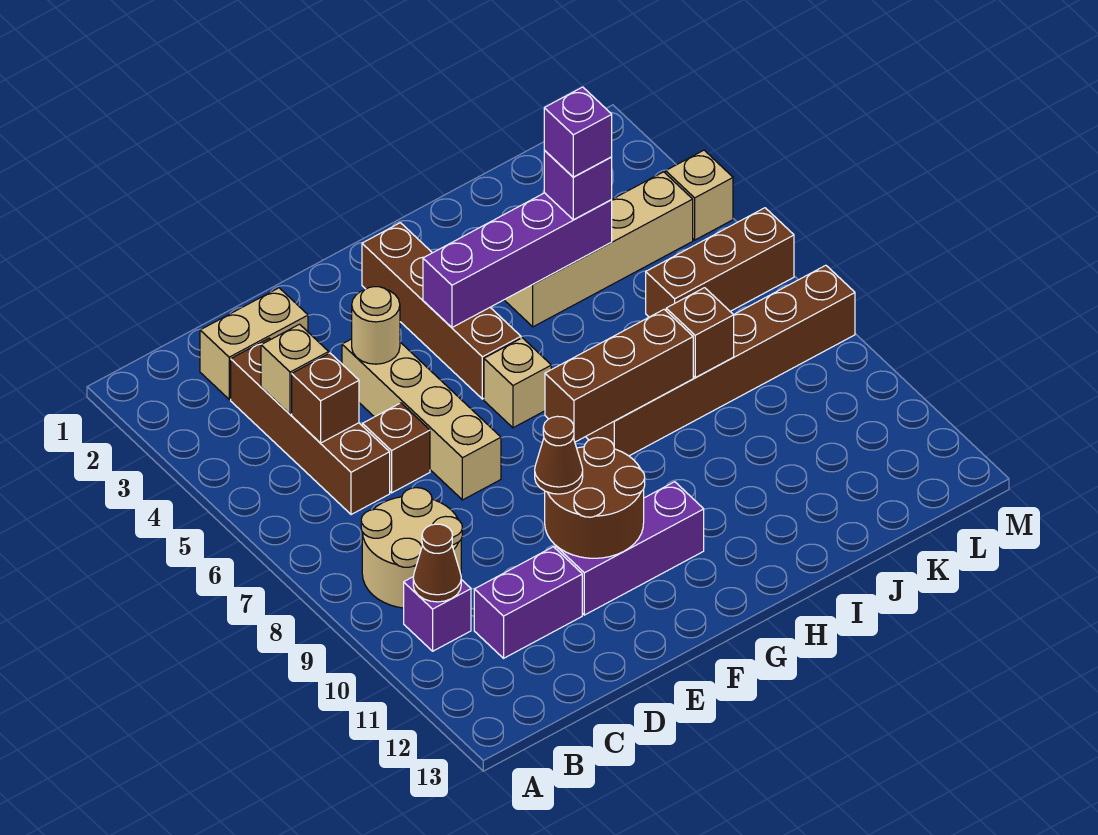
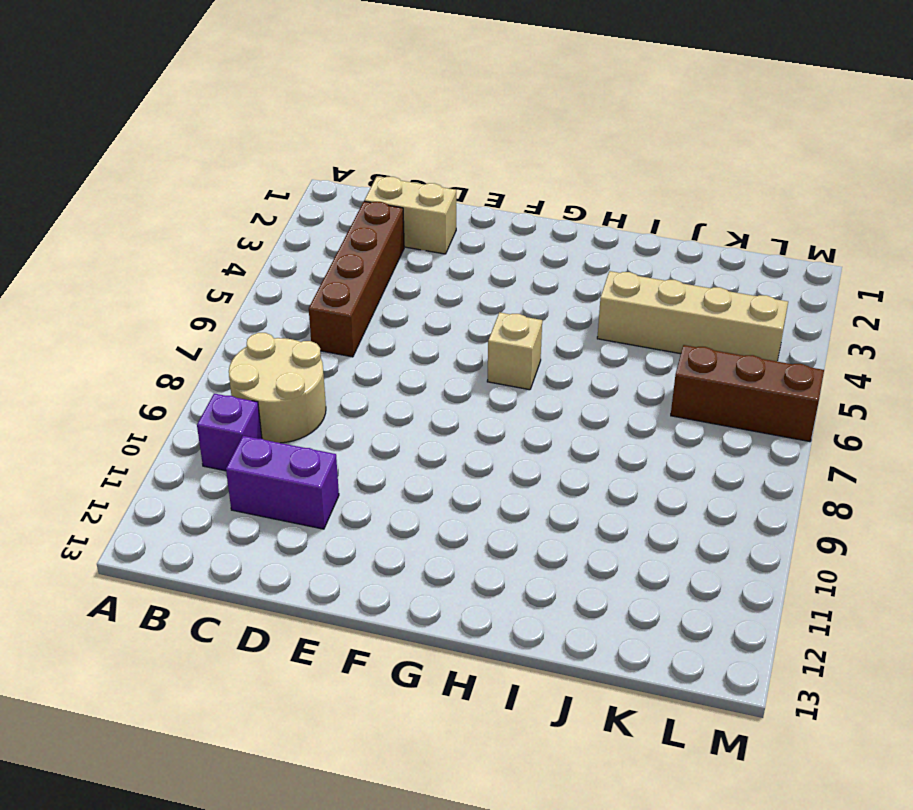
none -> brown brick D6 level 1
none -> tan brick E4:E7 level 1
none -> purple brick E11:G11 level 1

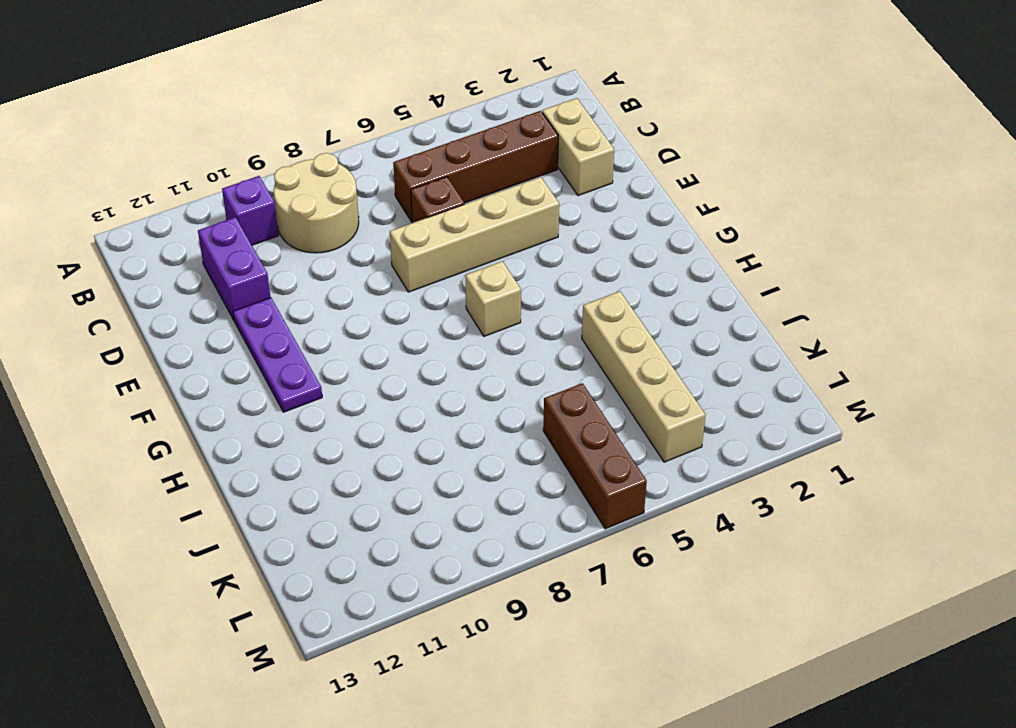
purple plate E11:G11 level 1 -> purple brick E11:G11 level 1
none -> brown brick G2:G5 level 1
none -> brown brick H8:M8 level 1
none -> tan brick M4 level 1

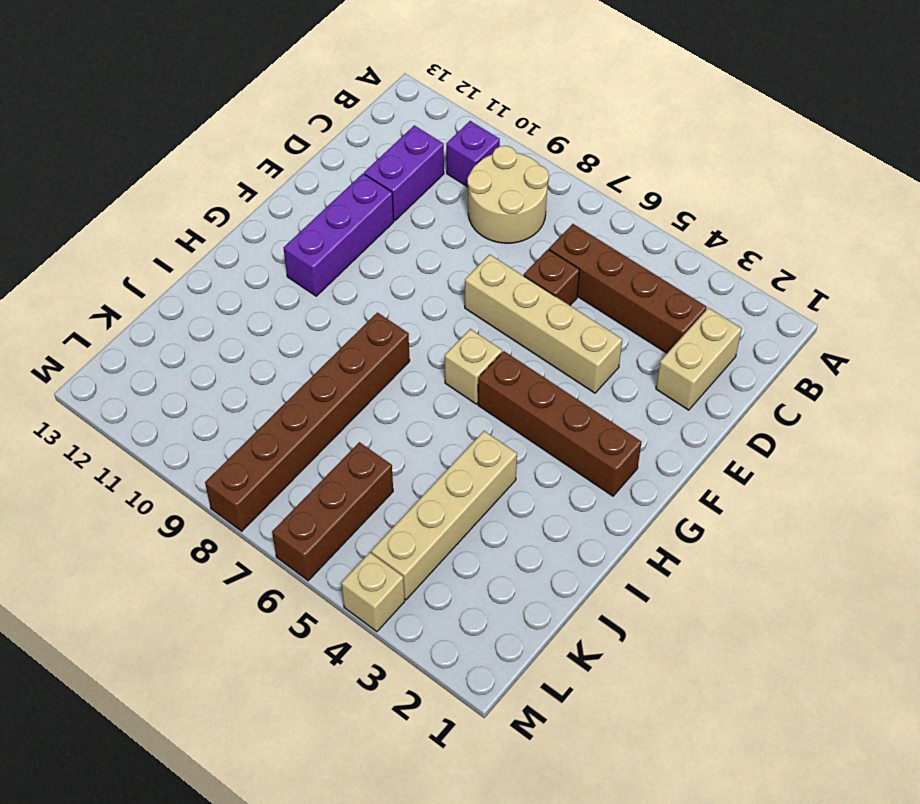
none -> brown cone B10 level 2
none -> tan brick C4 level 2
none -> brown brick C5 level 2

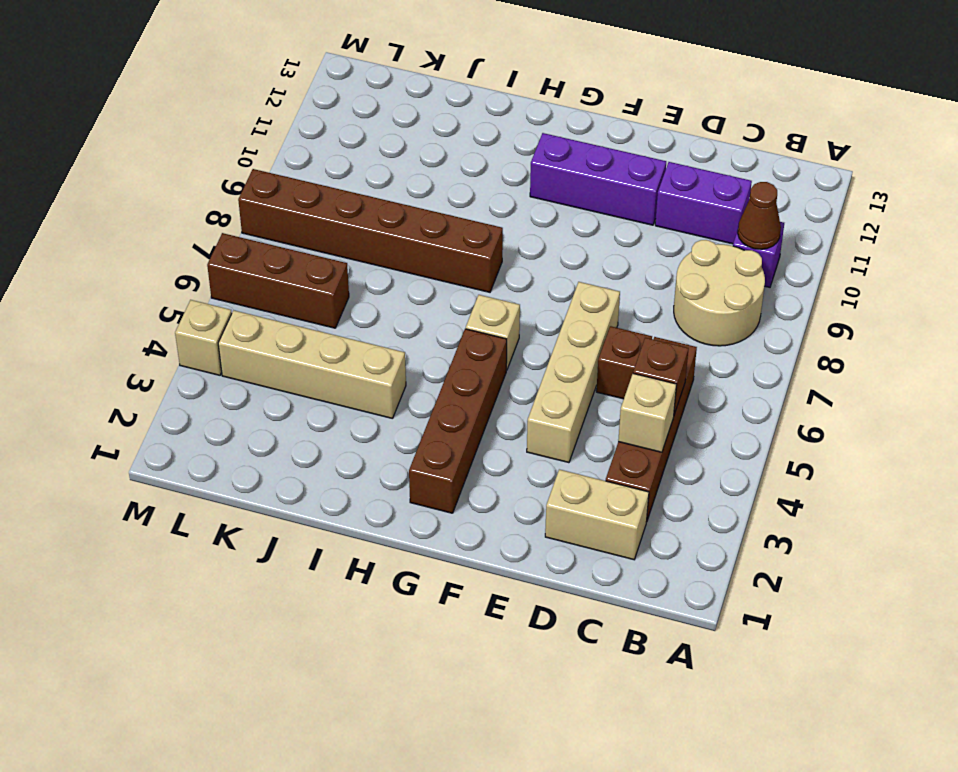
none -> tan round brick E4 level 2
none -> brown round brick E10:F11 level 2
none -> purple brick G4:J4 level 2

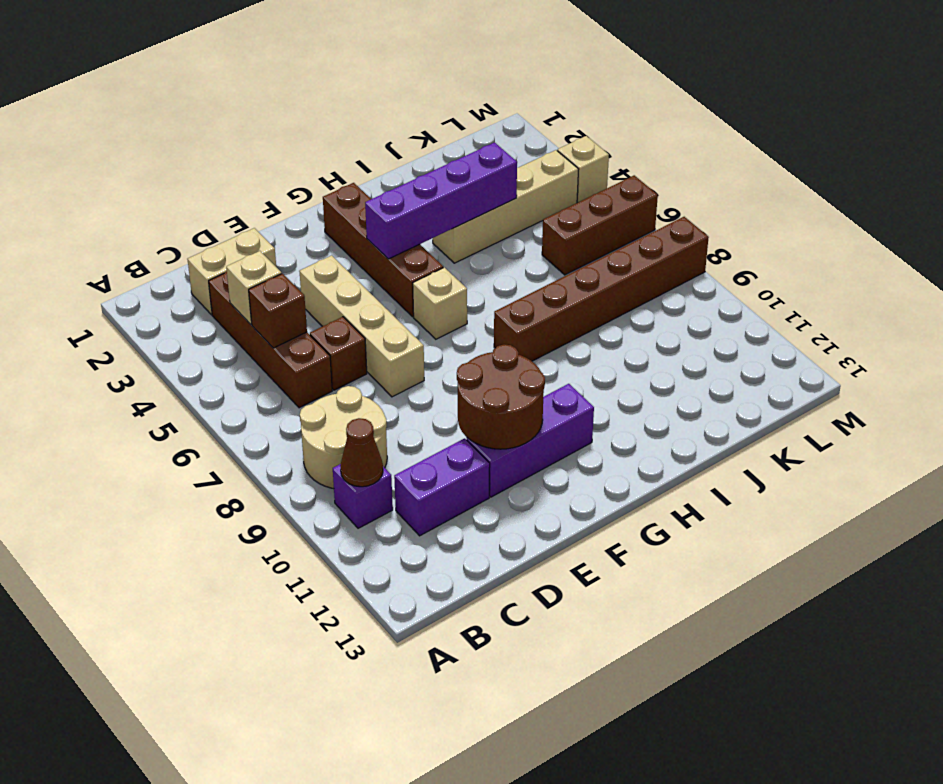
none -> tan round brick E4 level 2
none -> brown brick G8:I8 level 2
none -> brown brick J8 level 2

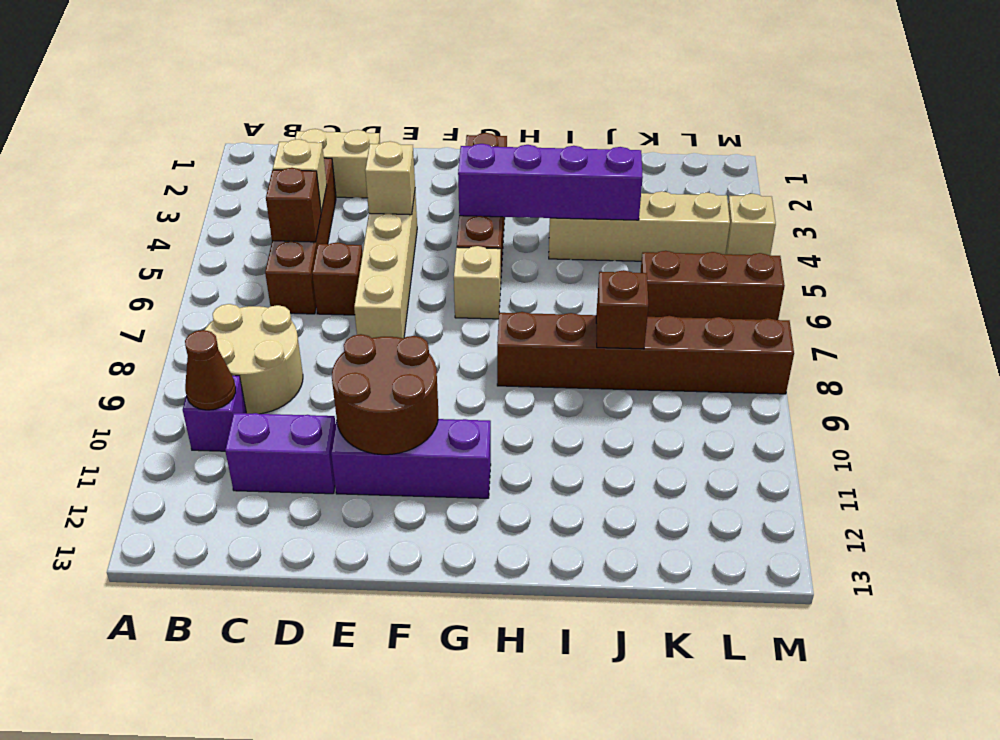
tan brick E4 level 2 -> tan round brick E4 level 2
none -> brown brick G8:I8 level 2
none -> brown cone E10 level 3
none -> purple brick J4 level 3

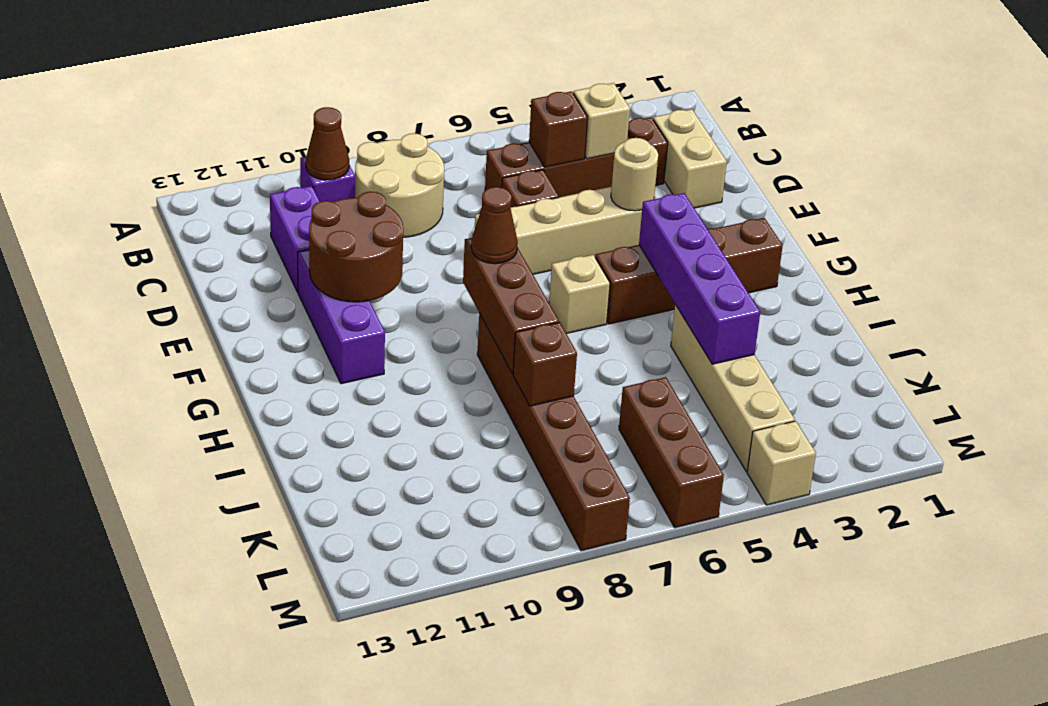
brown cone G8 level 3 -> brown cone E10 level 3
none -> purple brick J4 level 3
none -> purple brick J4 level 4

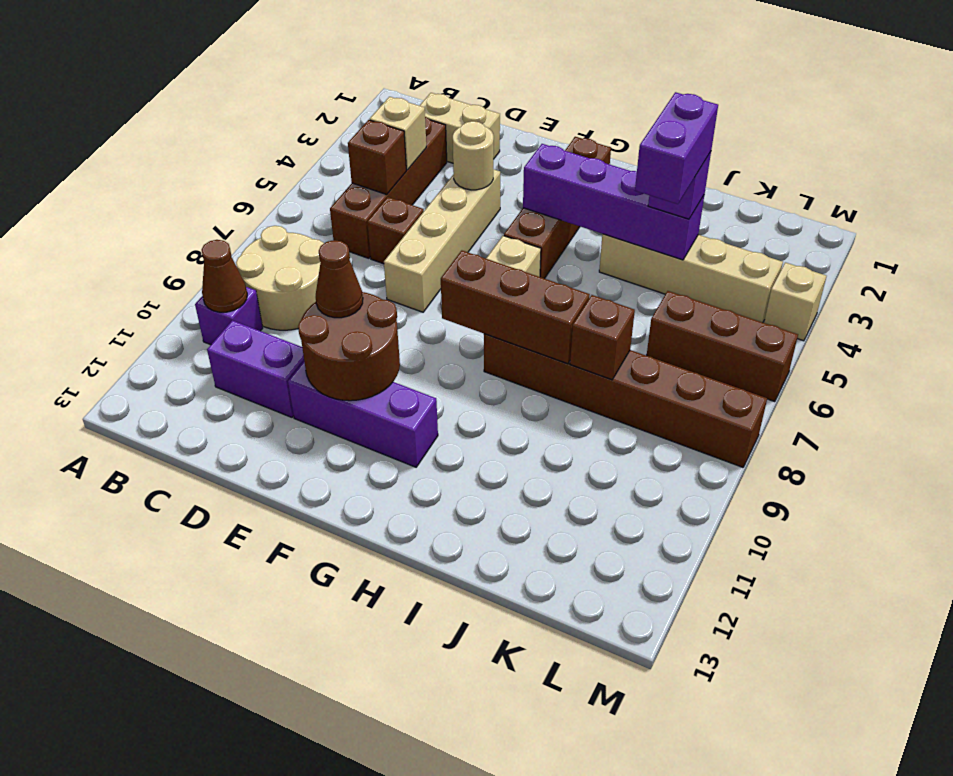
purple brick J4:J5 level 4 -> purple brick J4 level 4

